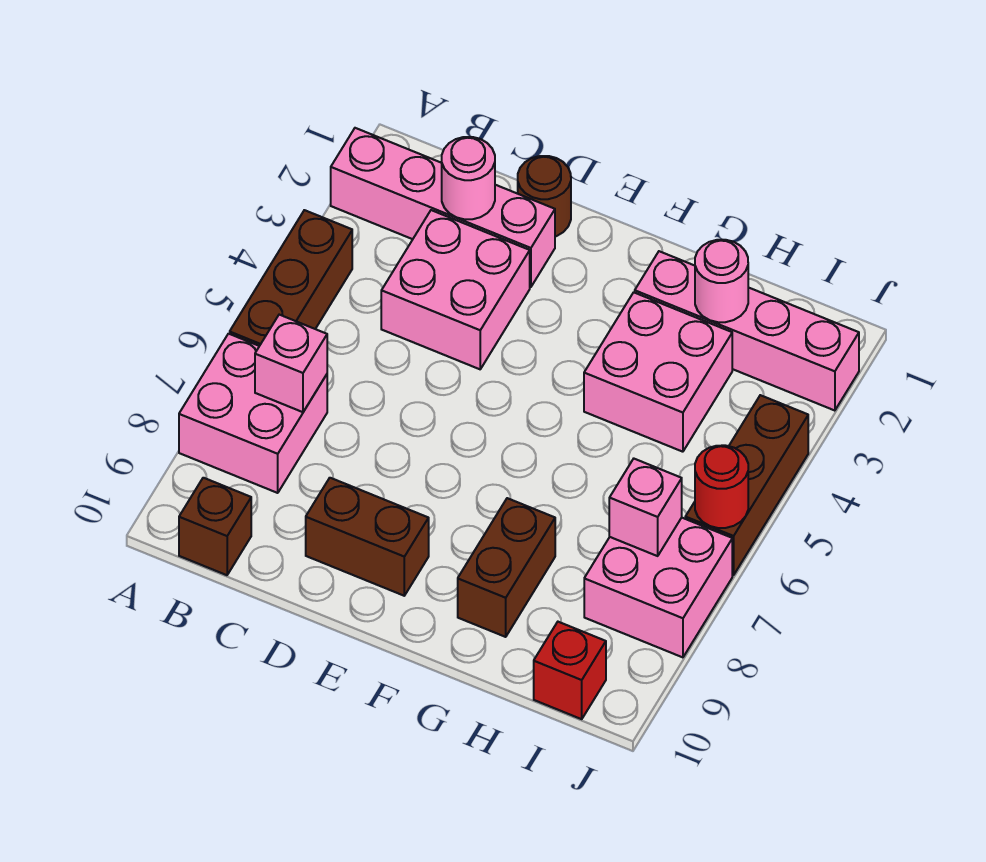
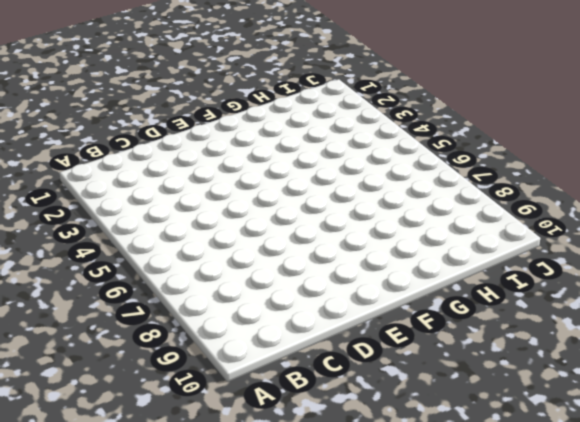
none -> pink brick A2:D2 level 1
none -> brown brick A4:A6 level 1
none -> pink brick A7:B8 level 1

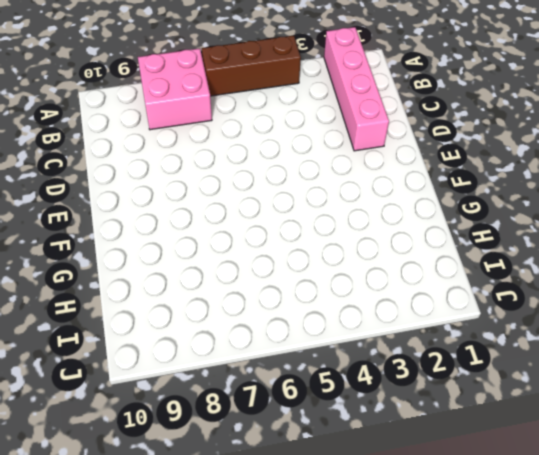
none -> brown brick B10 level 1
none -> pink brick C3:D4 level 1
none -> brown round brick D1 level 1

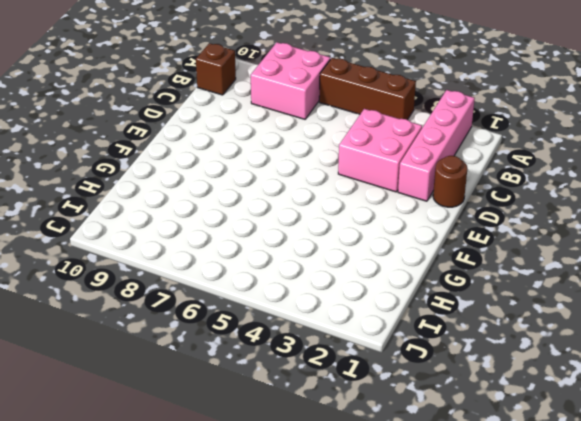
none -> brown brick D9:E9 level 1
none -> pink brick G2:J2 level 1
none -> pink brick G3:H4 level 1

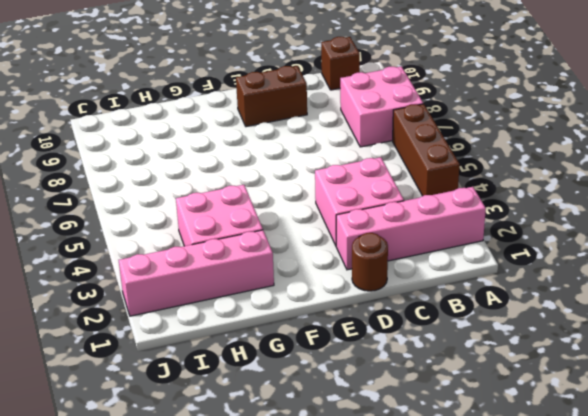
none -> brown brick G8:G9 level 1
none -> pink brick I7:J8 level 1
none -> red brick I10 level 1

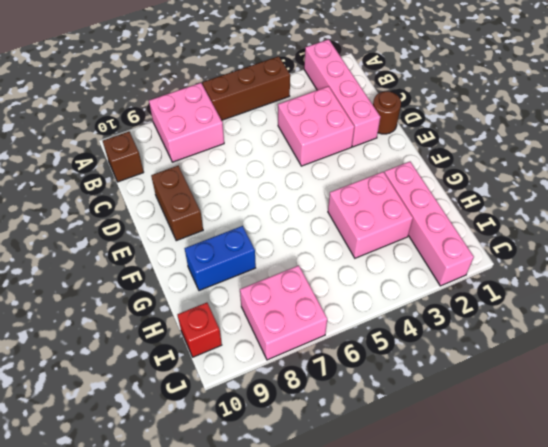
blue brick G8:G9 level 1 -> brown brick G8:G9 level 1
none -> brown brick J4:J6 level 1
none -> pink brick B7 level 2
none -> pink round brick C2 level 2

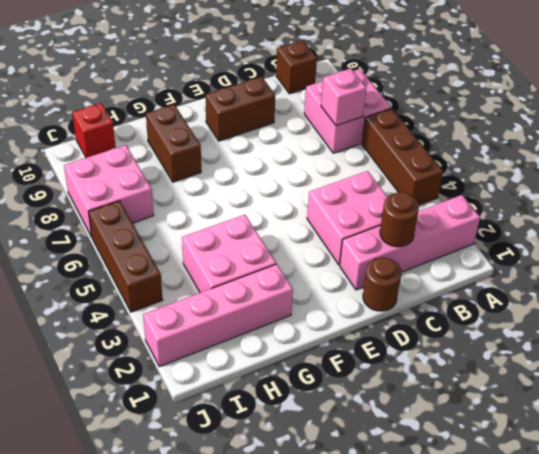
brown round brick C2 level 2 -> pink round brick C2 level 2
none -> pink round brick H2 level 2
none -> pink brick I7 level 2
none -> red round brick J6 level 2

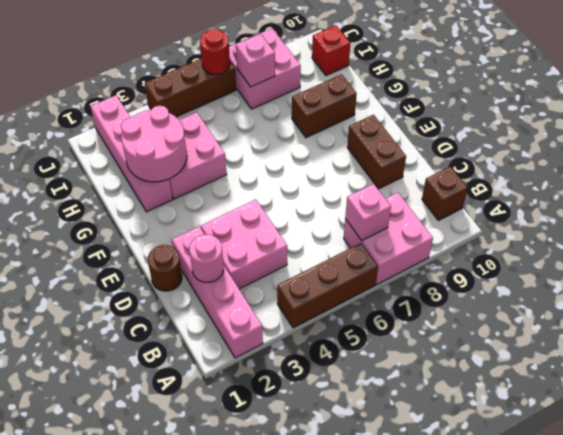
pink round brick G2:H3 level 2 -> pink round brick H2 level 2

